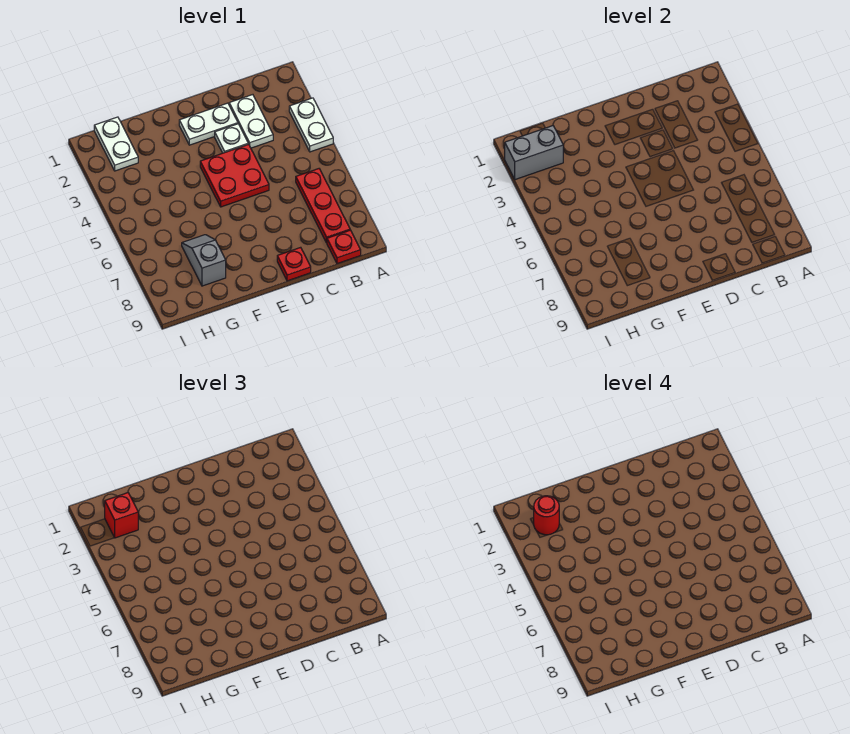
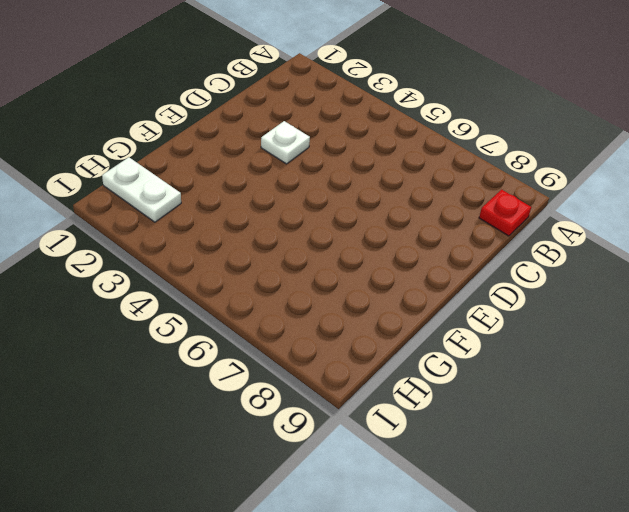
none -> white plate A3:A4 level 1
none -> red plate B6:B8 level 1
none -> white plate C2:C3 level 1

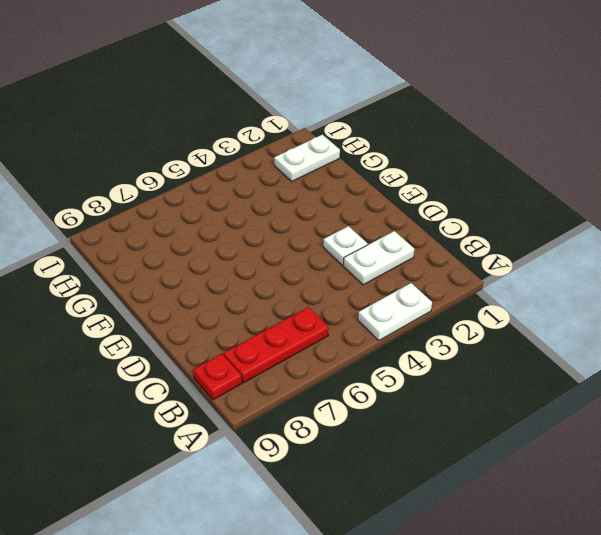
none -> white plate D2:E2 level 1
none -> red plate D4:E5 level 1
none -> red plate D9 level 1

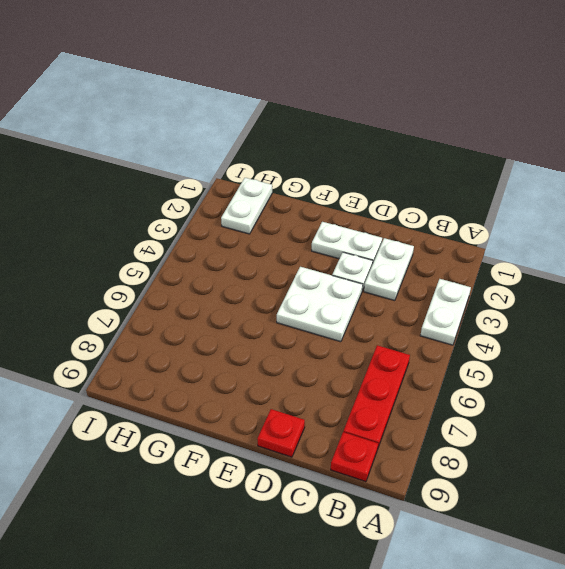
white plate D4:E5 level 1 -> red plate D4:E5 level 1
none -> grey slope G7:G8 level 1 top 8
none -> grey brick H2:I2 level 2
none -> red brick H2 level 3

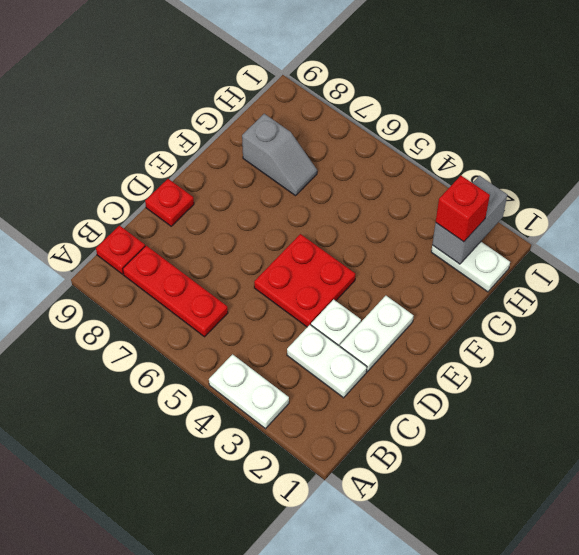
none -> red round brick H2 level 4

